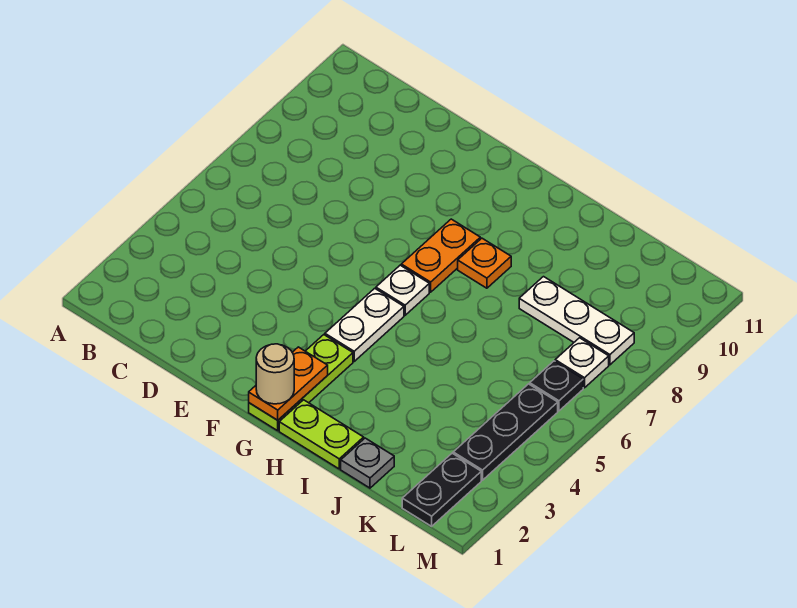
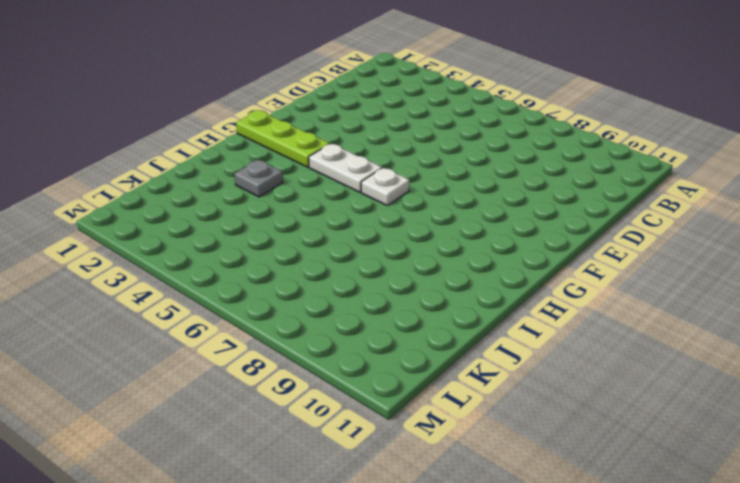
grey plate I3 level 1 -> grey plate J1 level 1
none -> orange plate G7:G8 level 1
none -> lime plate H1:I1 level 1
none -> orange plate H8 level 1

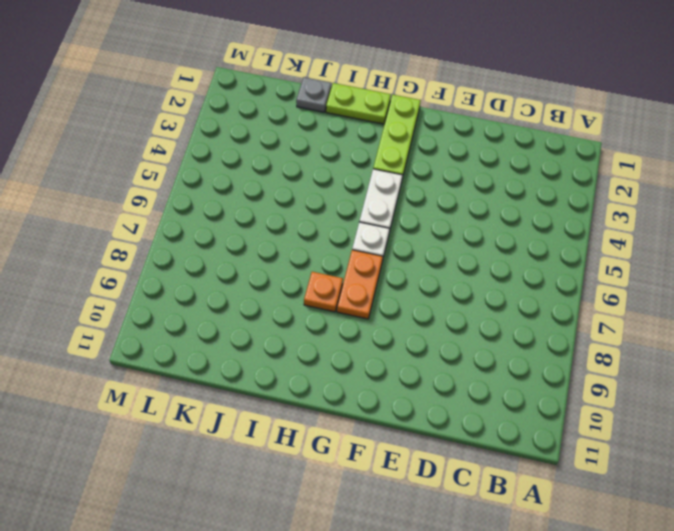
none -> white plate J8:L8 level 1
none -> black plate L1:L2 level 1
none -> black plate L3:L5 level 1

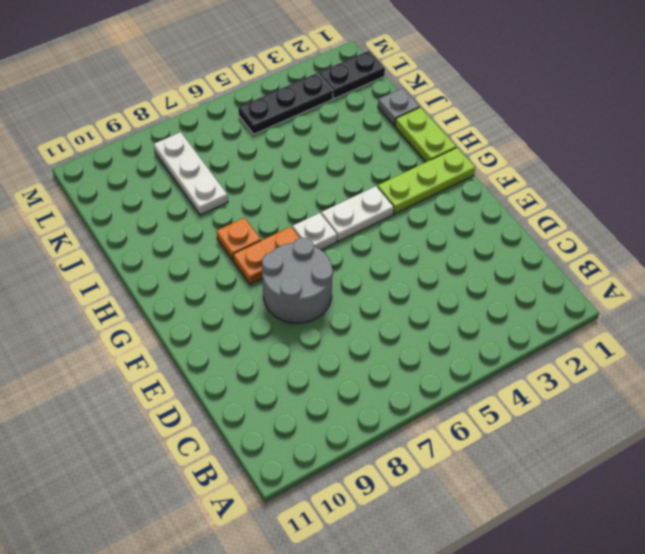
grey round brick E7:F8 level 1 -> none
none -> black plate L6 level 1
none -> white plate L7 level 1
none -> orange plate G1:G2 level 2

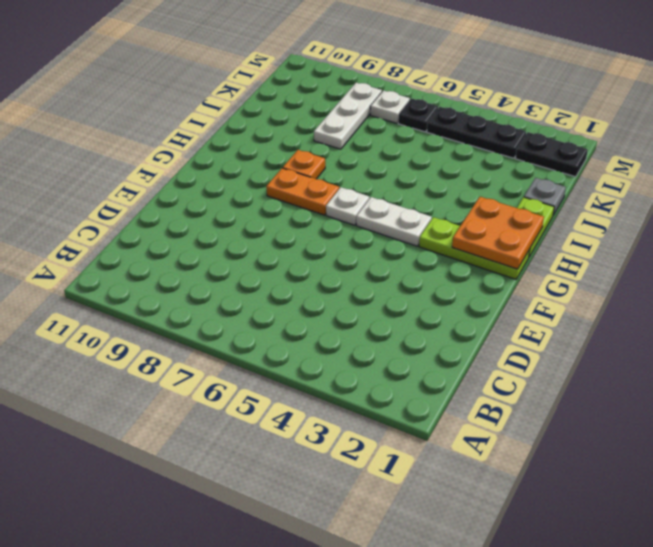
orange plate G1:H2 level 2 -> orange plate G1:G2 level 2
none -> tan round brick G1 level 3

